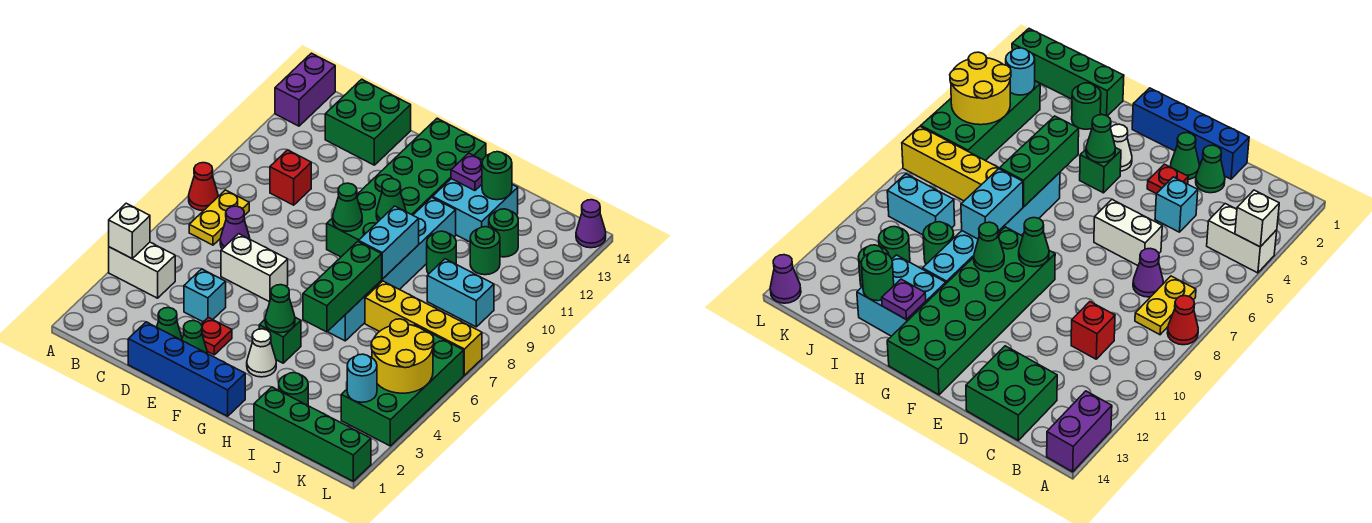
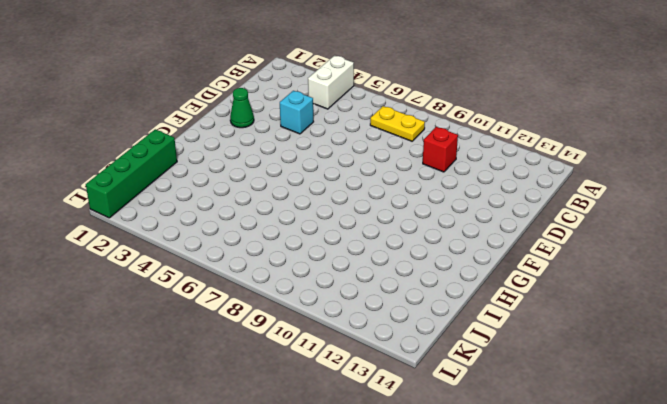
none -> red cone A8 level 1
none -> purple brick A13:A14 level 1
none -> purple cone C7 level 1
none -> green brick C13:D14 level 1

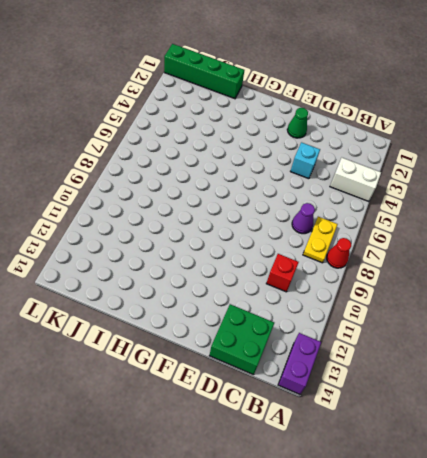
none -> blue brick D1:G1 level 1
none -> green cone D2 level 1
none -> white brick D6:E6 level 1
none -> red plate E3 level 1

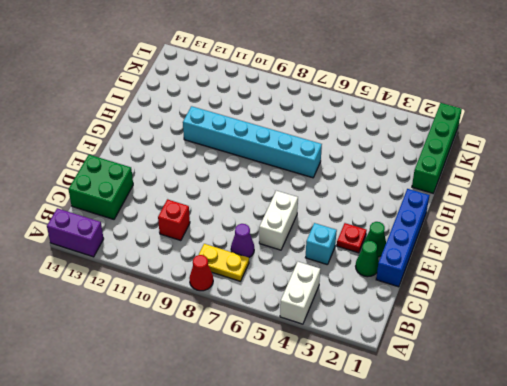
none -> green brick F9:G14 level 1
none -> white cone G3 level 1
none -> green brick G4 level 1
none -> cyan brick H12:I13 level 1

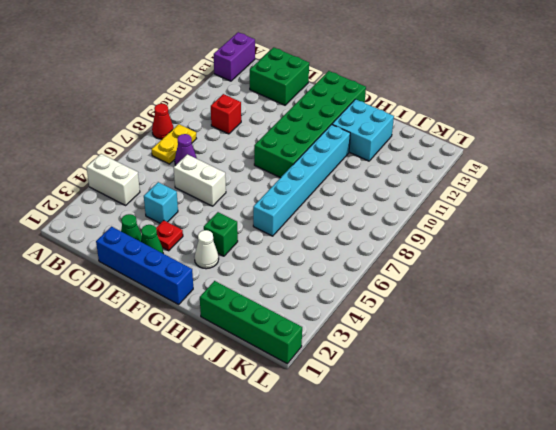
none -> green round brick I2 level 1
none -> yellow brick I7:L7 level 1
none -> green round brick I10 level 1
none -> cyan brick J9:K9 level 1

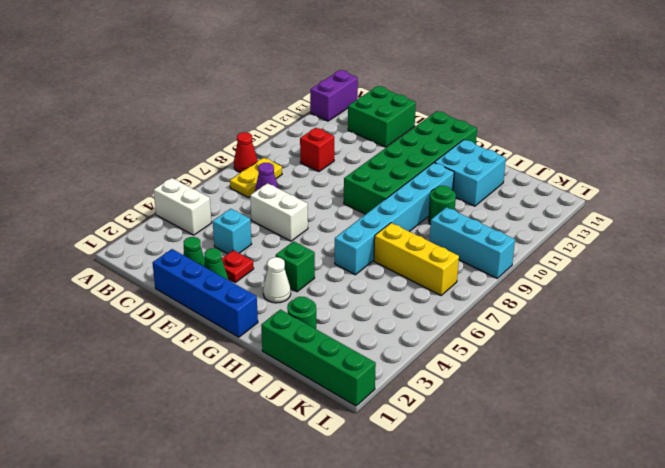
yellow brick I7:K7 level 1 -> yellow brick I7:L7 level 1
cyan brick J9:L9 level 1 -> cyan brick J9:K9 level 1
none -> green round brick J11 level 1
none -> green round brick J12 level 1
none -> green brick K3:L6 level 1
none -> purple cone L14 level 1

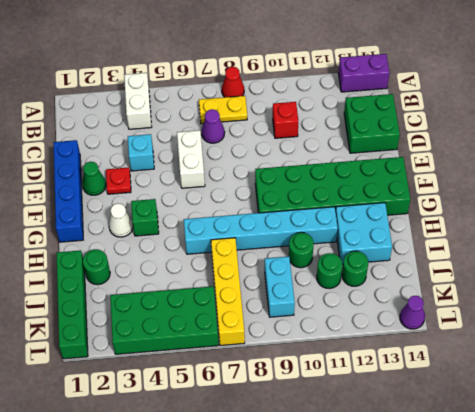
none -> green cone D2 level 1
none -> white brick A4 level 2
none -> green cone F9 level 2
none -> green cone G4 level 2

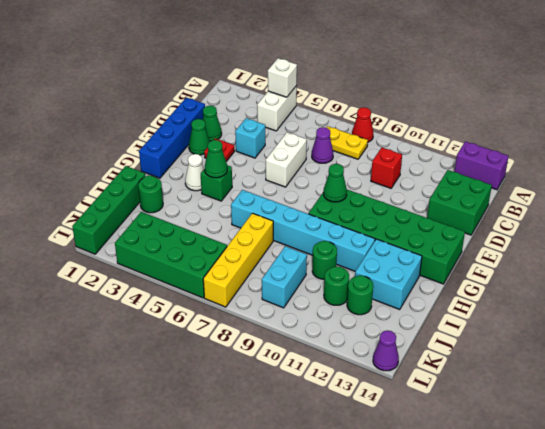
none -> green cone G10 level 2
none -> green brick H5:H7 level 2
none -> cyan brick H8:H9 level 2
none -> purple plate H13 level 2

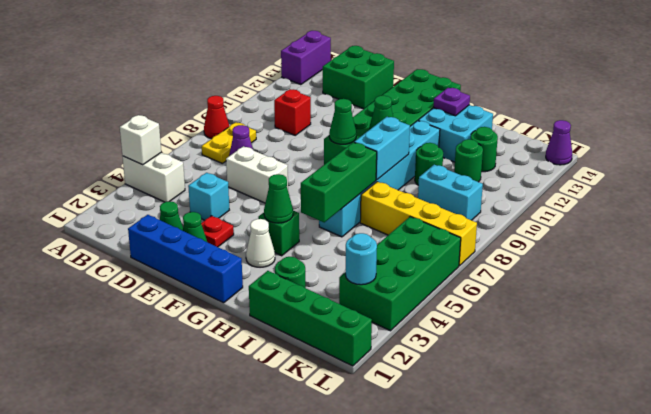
none -> green round brick I13 level 2
none -> yellow round brick K4:L5 level 2

